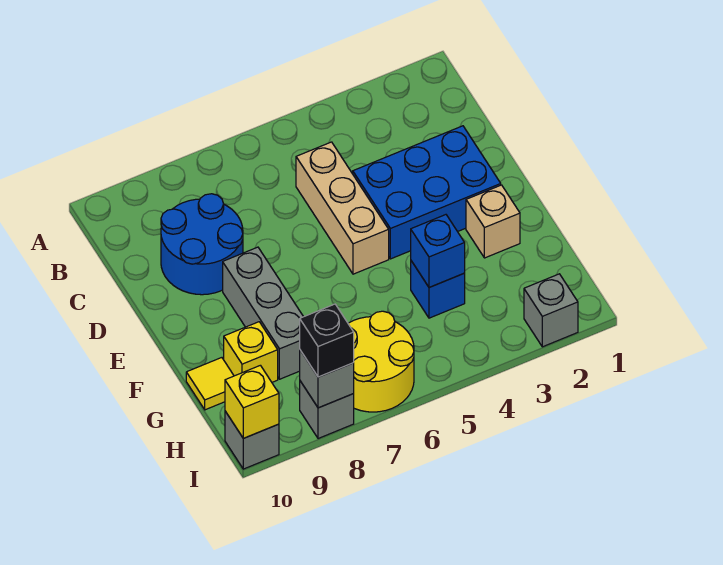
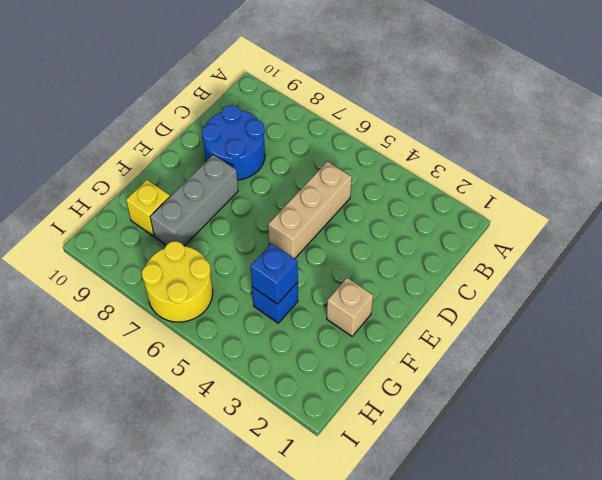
none -> blue brick D2:E4 level 1
none -> yellow tile G10 level 1
none -> grey brick I2 level 1

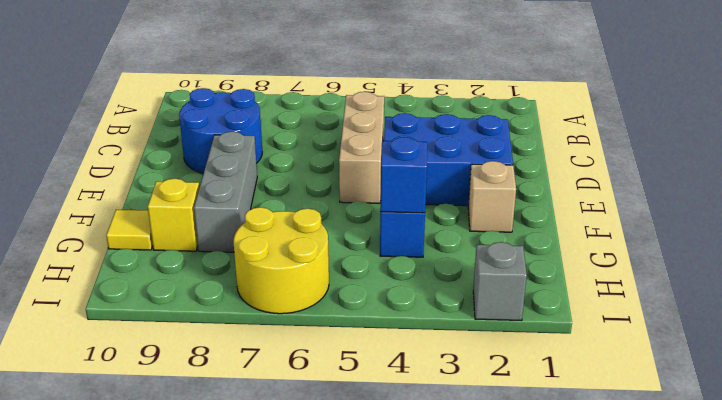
none -> grey brick I8 level 1
none -> grey brick I10 level 1
none -> grey brick I8 level 2

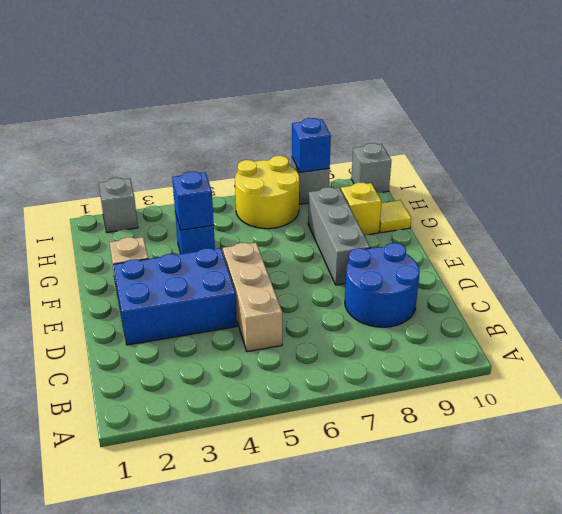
blue brick I8 level 2 -> grey brick I8 level 2
none -> yellow brick I10 level 2
none -> black brick I8 level 3

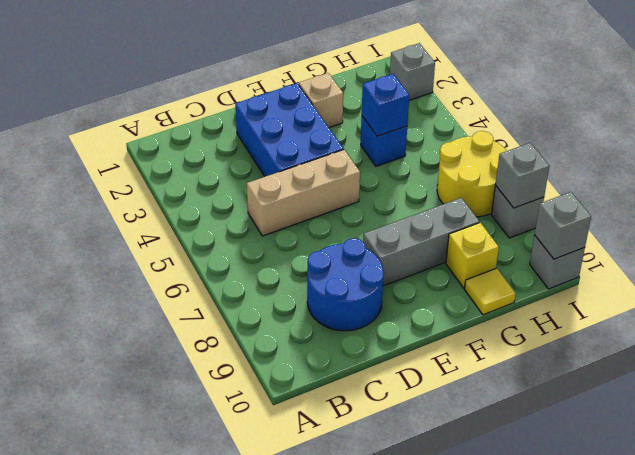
grey brick I10 level 2 -> yellow brick I10 level 2
none -> black brick I8 level 3

